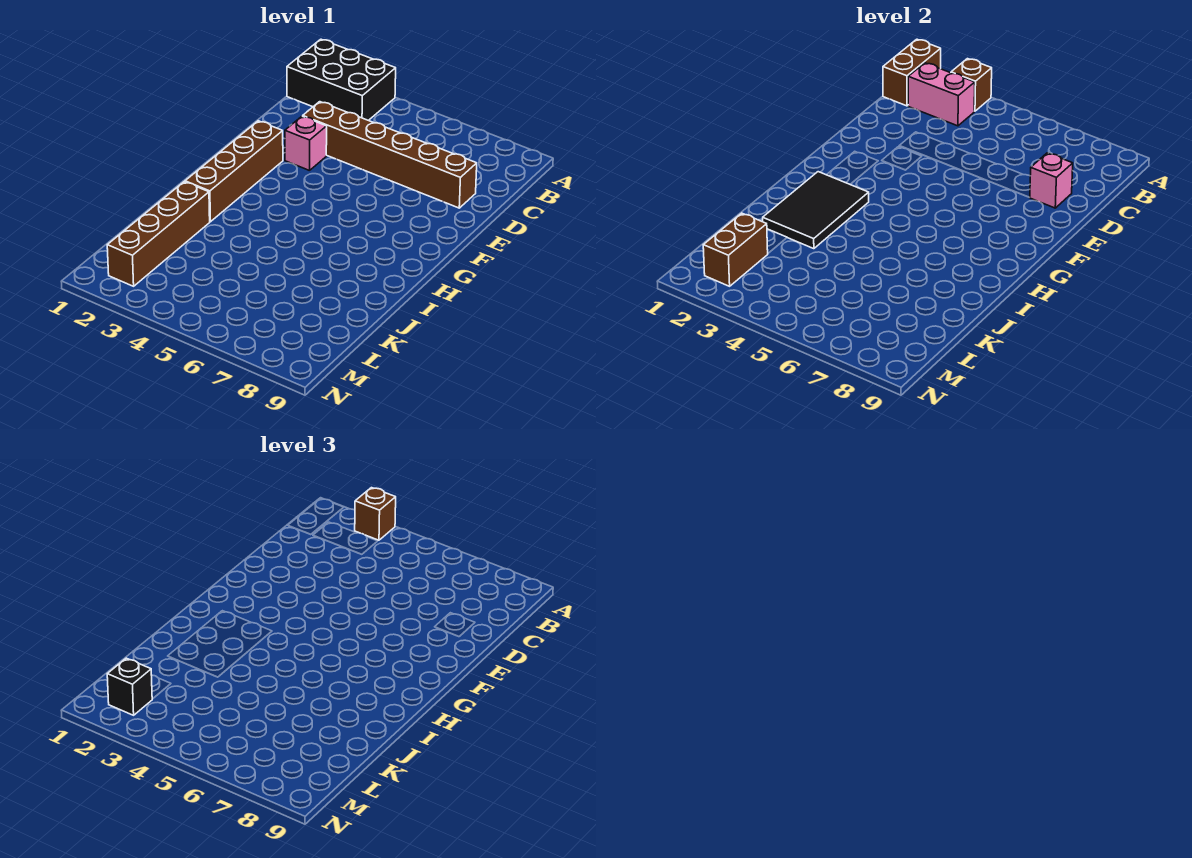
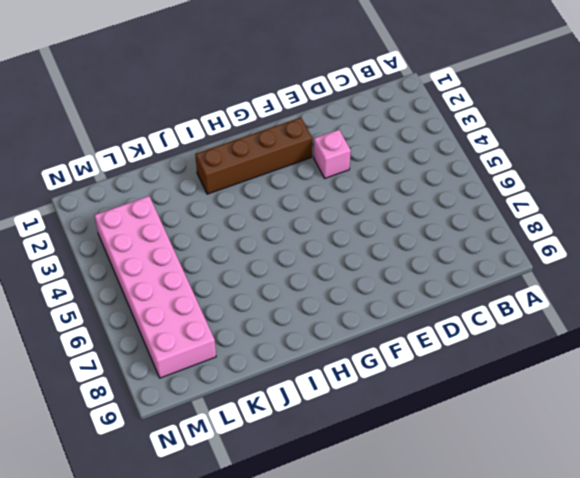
pink brick L3:M8 level 1 -> none
none -> black brick A1:B3 level 1
none -> brown brick D3:D8 level 1
none -> brown brick J2:M2 level 1

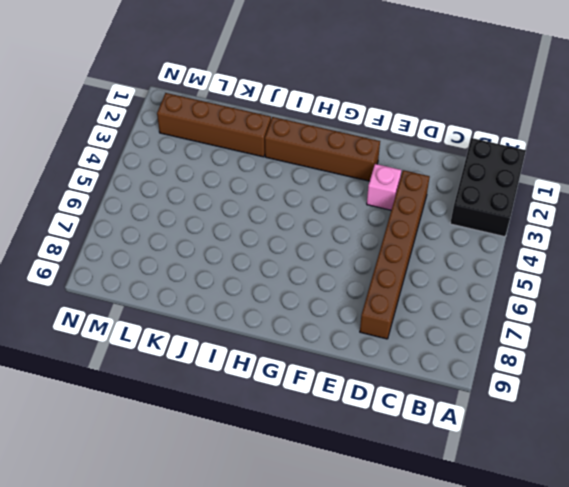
none -> brown brick A1:B1 level 2
none -> brown brick A3 level 2
none -> pink brick B2:B3 level 2

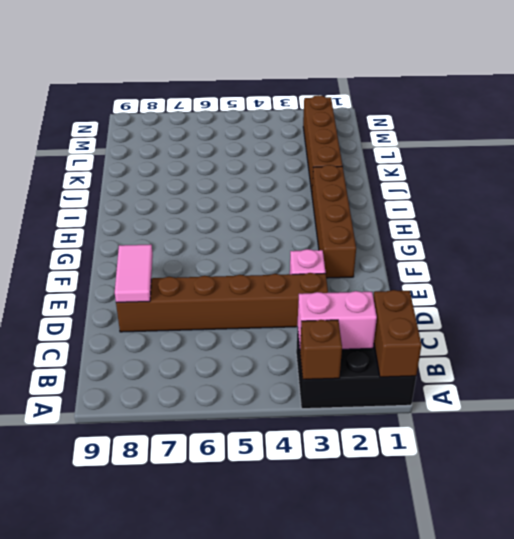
pink tile D8:E8 level 2 -> pink brick D8 level 2
none -> black tile H2:J3 level 2
none -> brown brick L2:M2 level 2
none -> brown brick A3 level 3

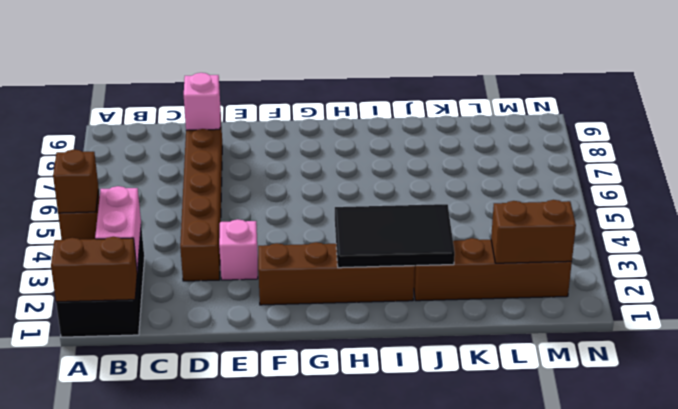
none -> black brick M2 level 3

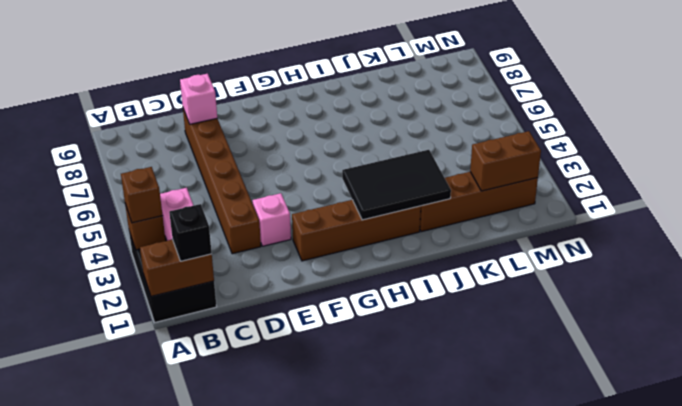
black brick B1 level 3 -> black brick M2 level 3

